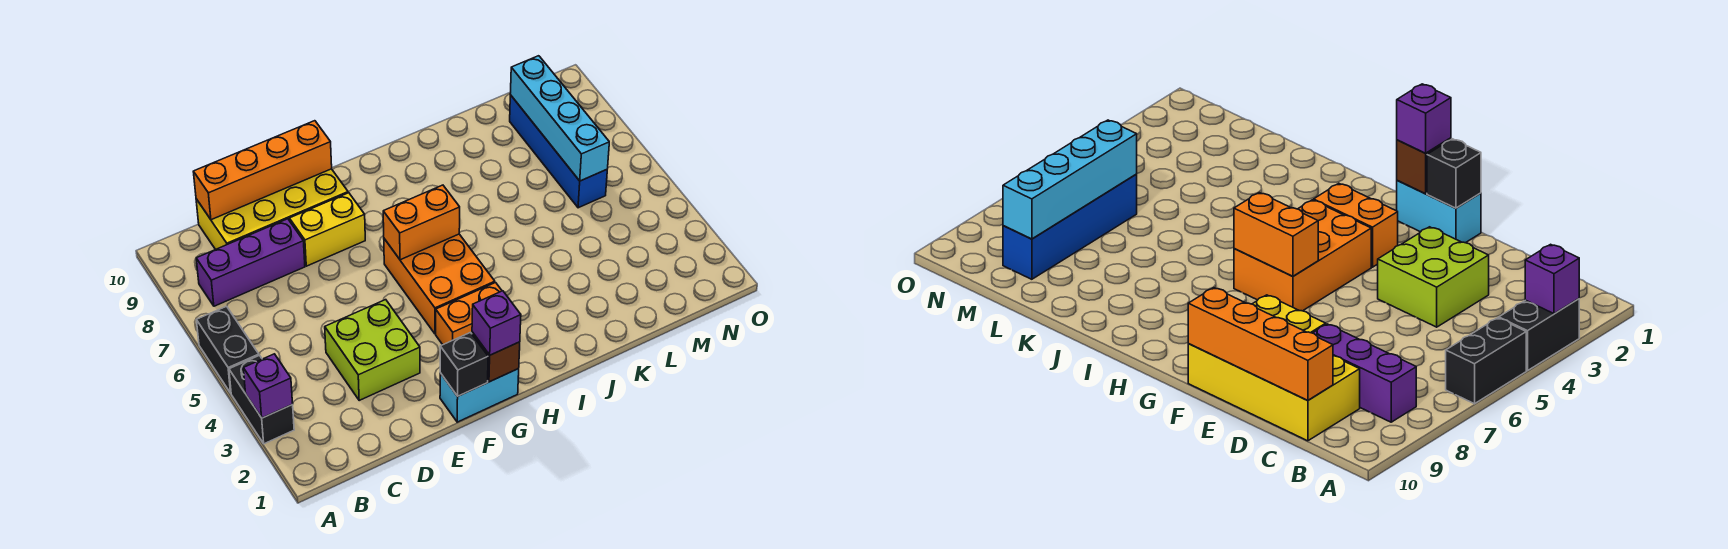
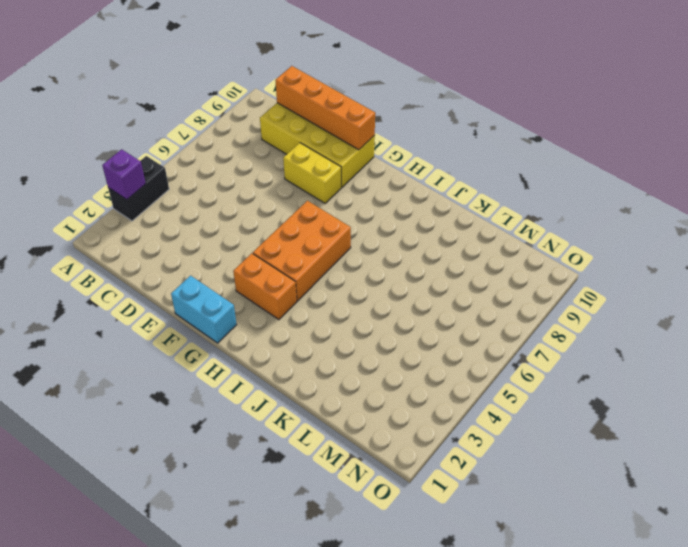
none -> black brick A5:A6 level 1
none -> purple brick B8:D8 level 1
none -> lime brick D3:E4 level 1

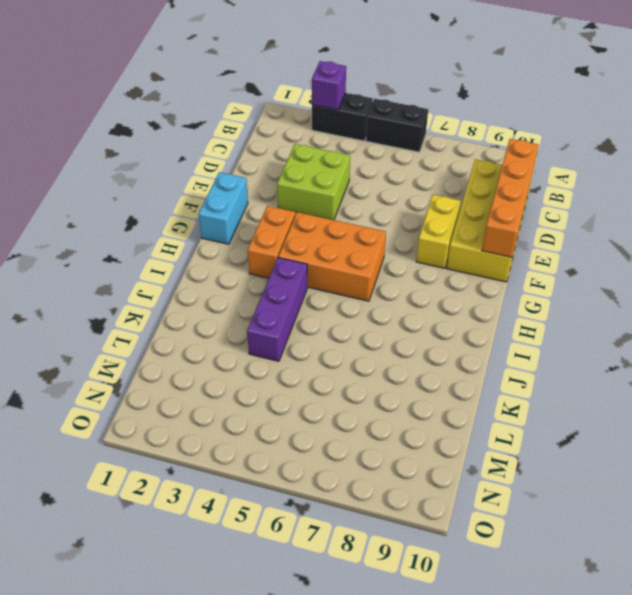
purple brick I4:K4 level 1 -> purple brick B8:D8 level 1
none -> blue brick M6:M9 level 1
none -> black brick F1 level 2
none -> brown brick G1 level 2

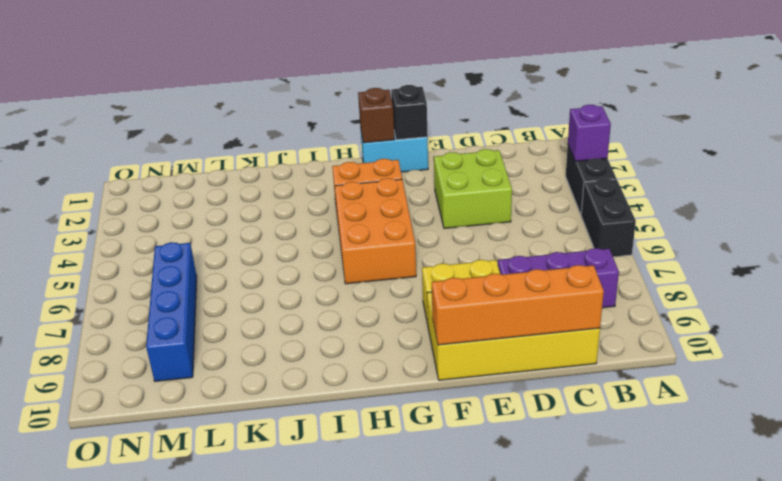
none -> orange brick G6:H6 level 2
none -> cyan brick M6:M9 level 2
none -> purple brick G1 level 3

